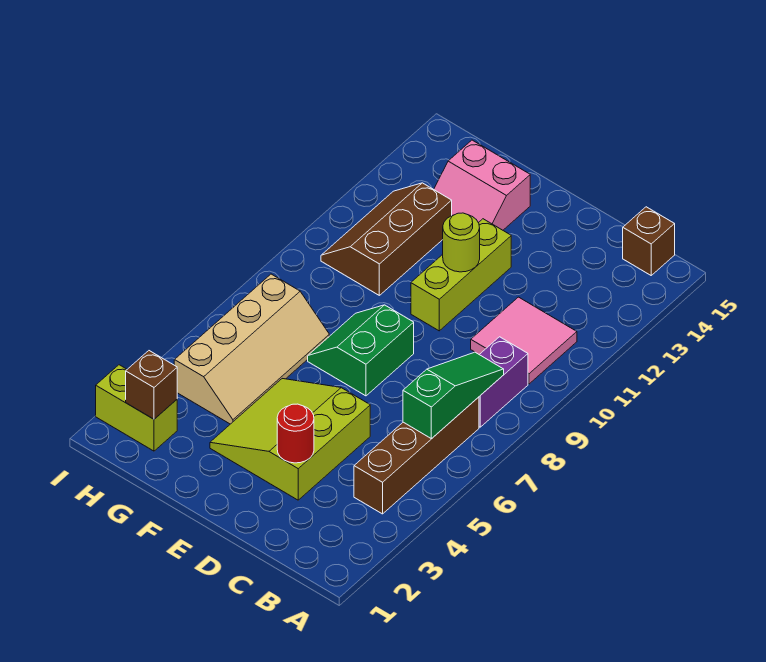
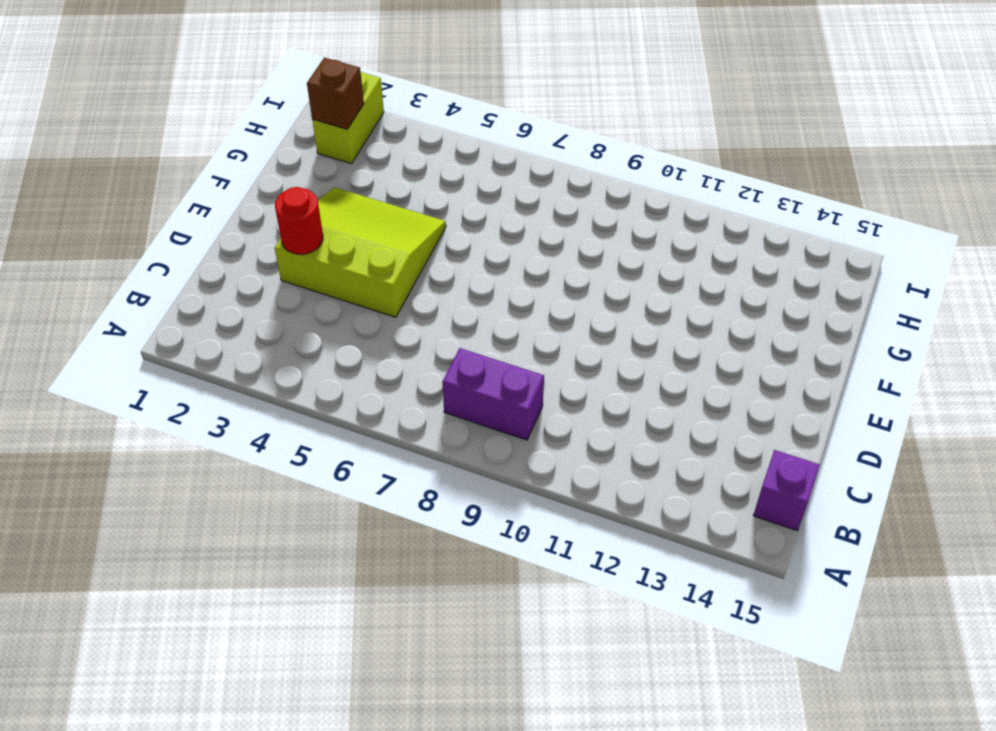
purple brick B15 level 1 -> brown brick B15 level 1
none -> brown brick B4:B7 level 1
none -> pink tile B10:C11 level 1
none -> green slope E7:F8 level 1 top E

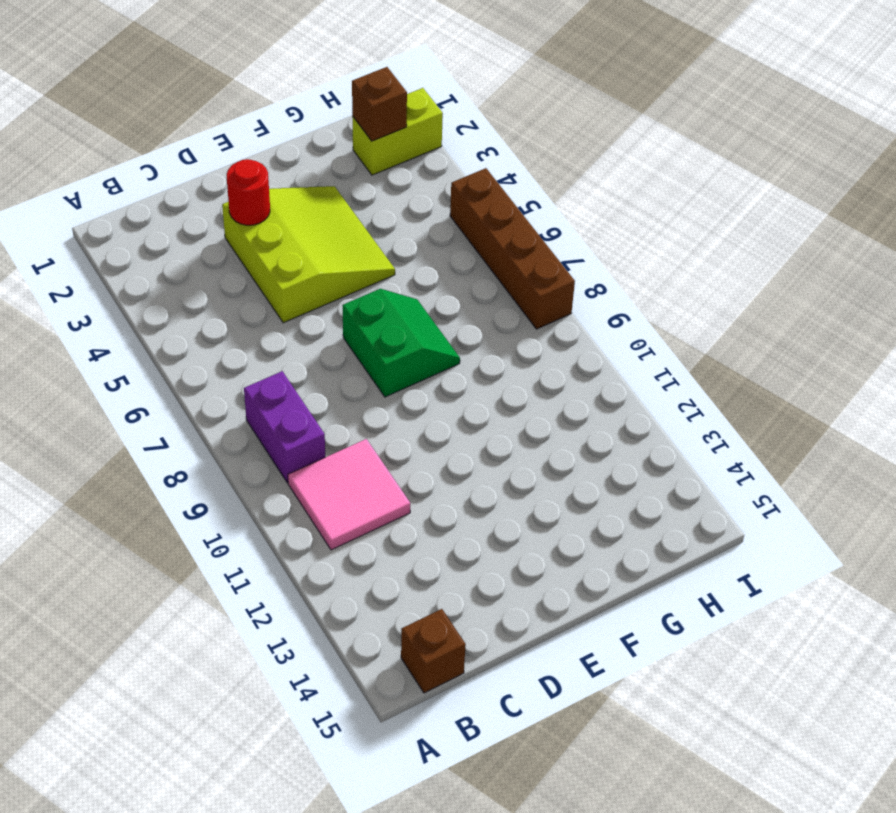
brown brick I5:I8 level 1 -> brown brick B4:B7 level 1
none -> lime brick E10:E12 level 1
none -> pink slope F13:G14 level 1 top 14
none -> tan slope G4:H7 level 1 top H

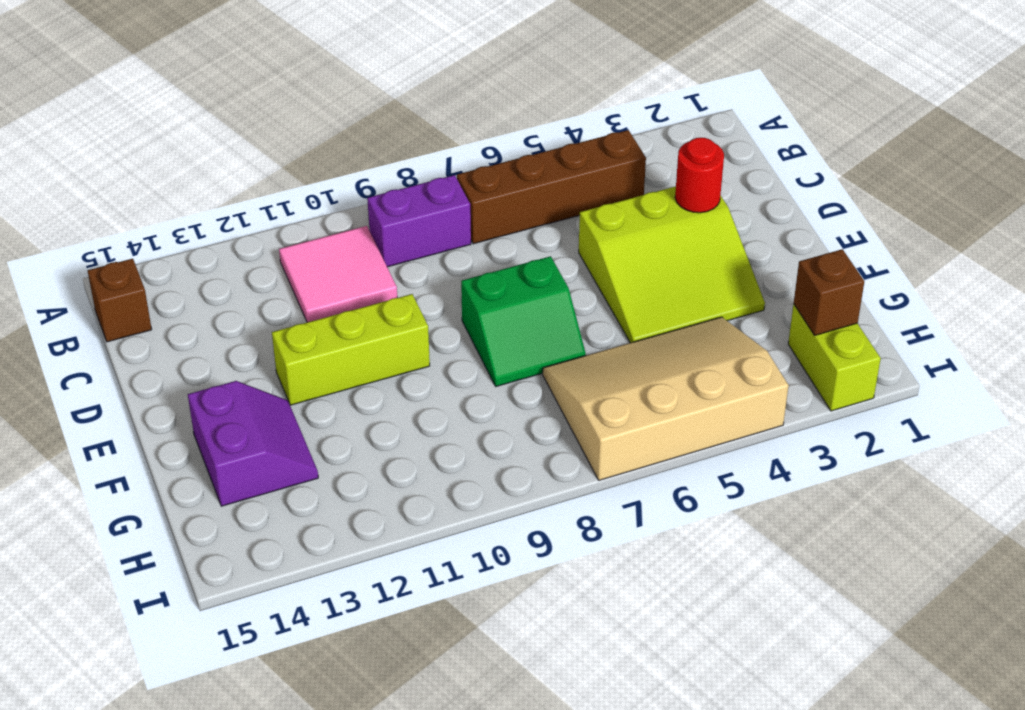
purple slope F13:G14 level 1 top 14 -> pink slope F13:G14 level 1 top 14
tan slope G4:I7 level 1 top I -> tan slope G4:H7 level 1 top H
none -> brown slope G10:H12 level 1 top G
none -> green slope B6:B8 level 2 top 6
none -> lime round brick E11 level 2

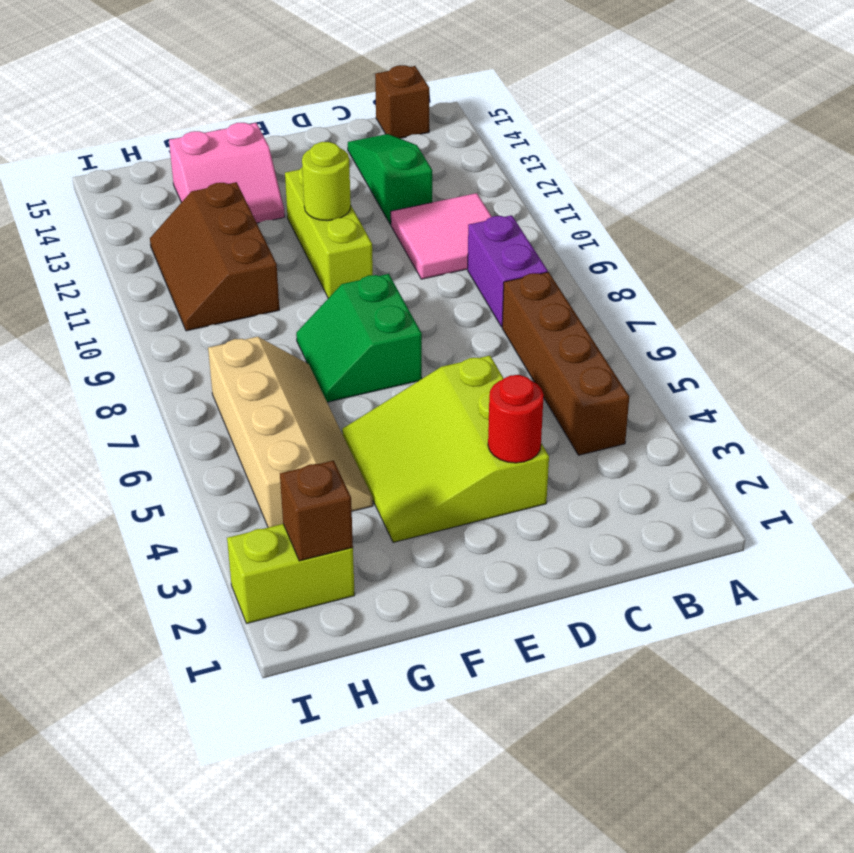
green slope C12:C14 level 1 top 12 -> green slope B6:B8 level 2 top 6

